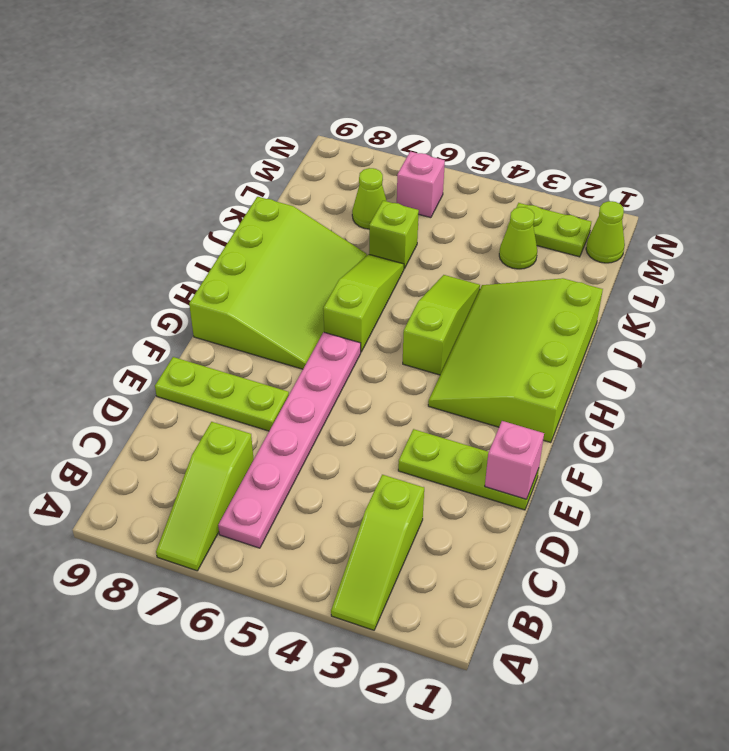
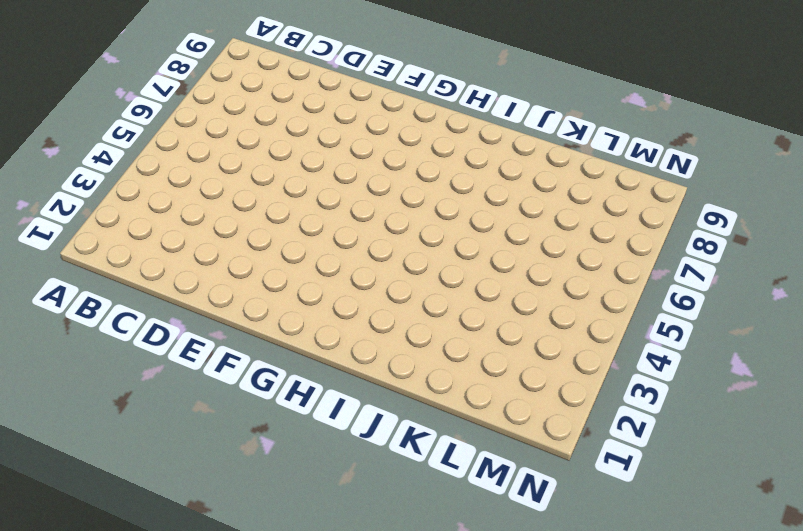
none -> lime slope A3:C3 level 1 top C
none -> lime slope A7:C7 level 1 top C
none -> pink plate B6:G6 level 1

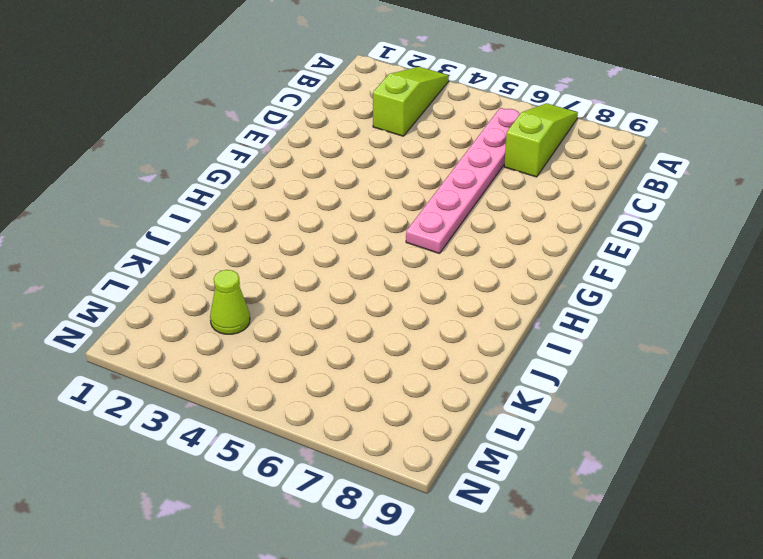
none -> lime plate E1:E3 level 1
none -> lime plate E7:E9 level 1
none -> lime slope G1:J3 level 1 top 1

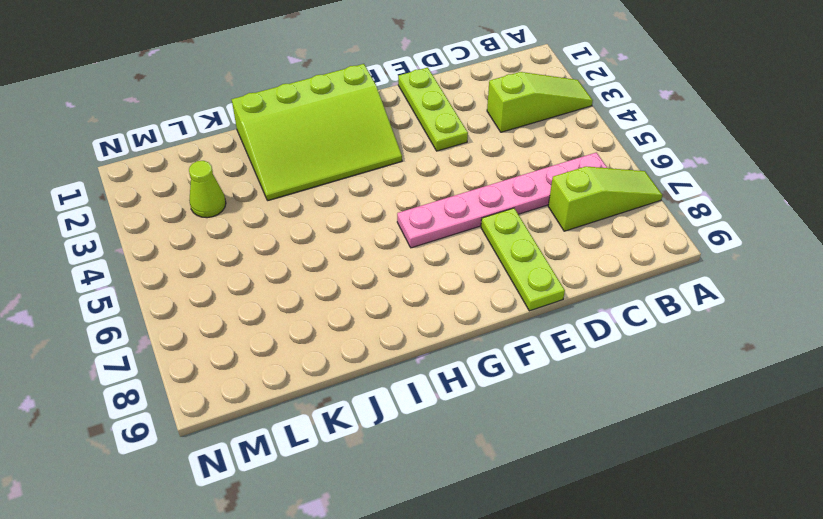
none -> lime slope G7:J9 level 1 top 9
none -> lime slope H4:J4 level 1 top H
none -> lime slope H6:J6 level 1 top H

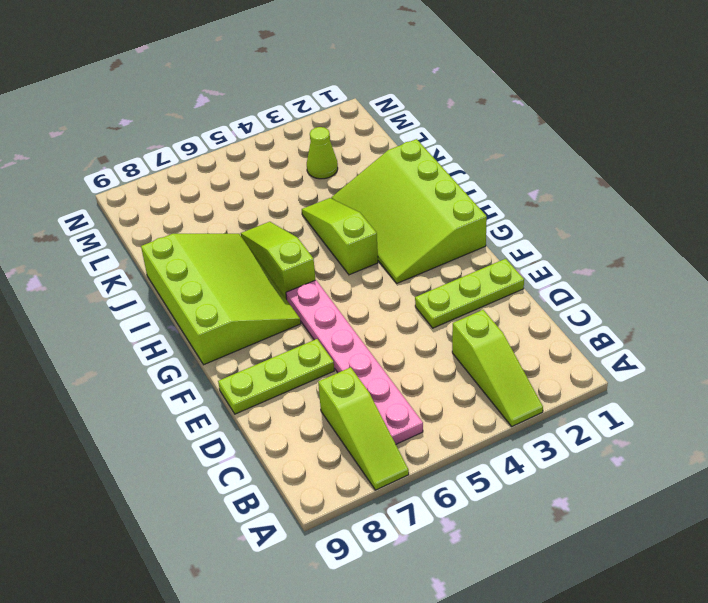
none -> lime brick K6 level 1
none -> lime cone L7 level 1
none -> lime cone M1 level 1

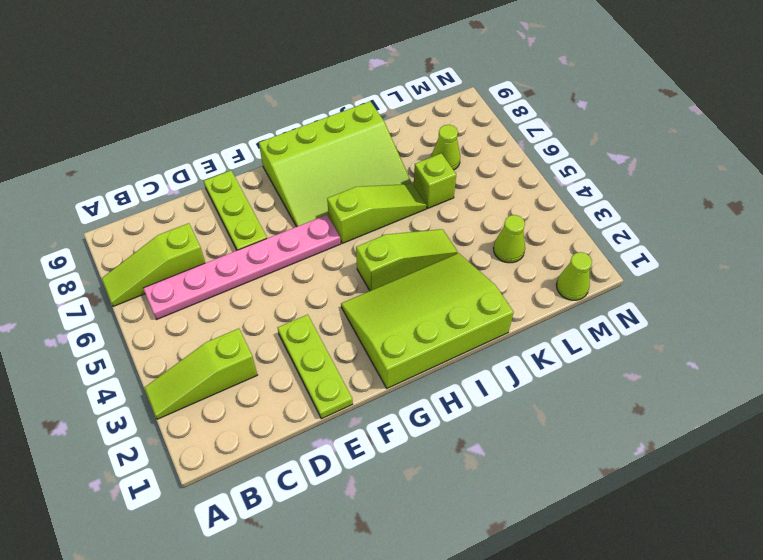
none -> lime plate M2:M3 level 1
none -> pink brick M6 level 1
none -> pink brick E1 level 2

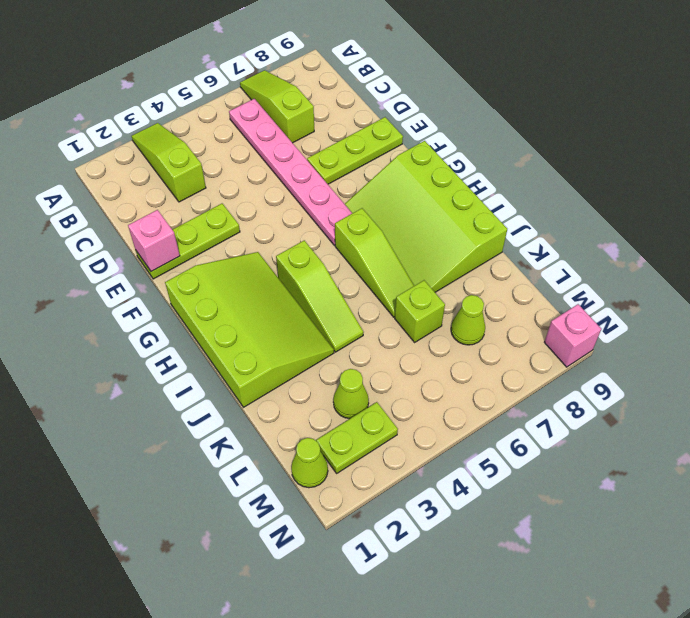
pink brick N9 level 1 -> pink brick M6 level 1

